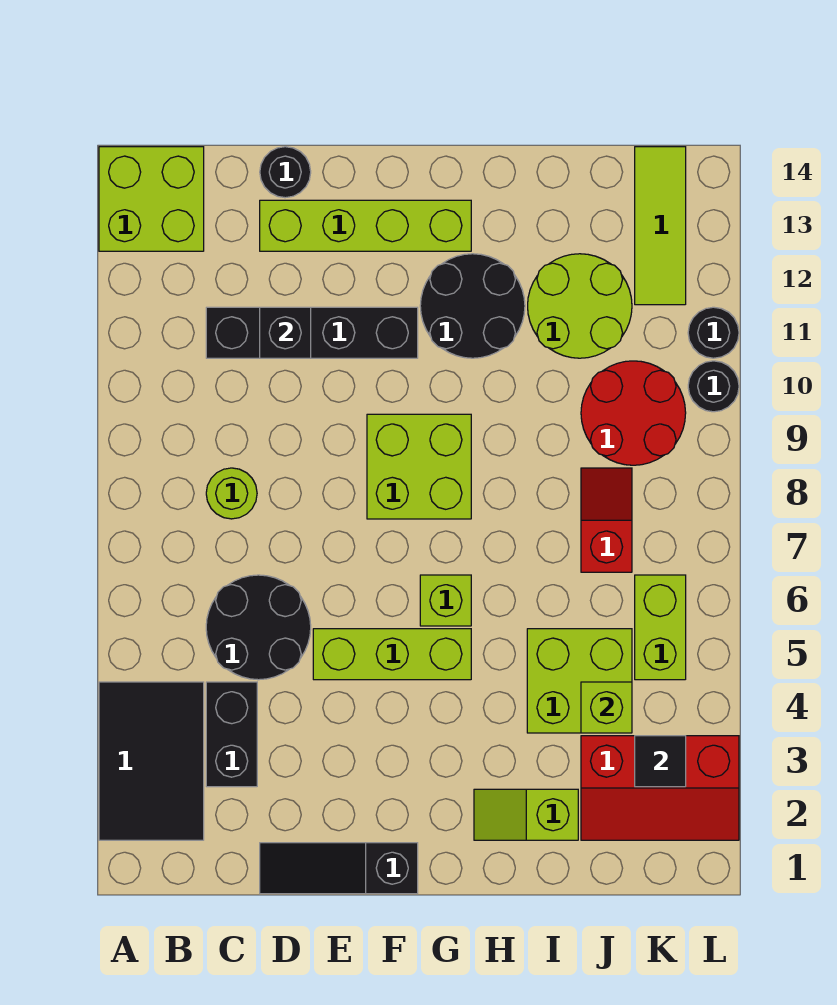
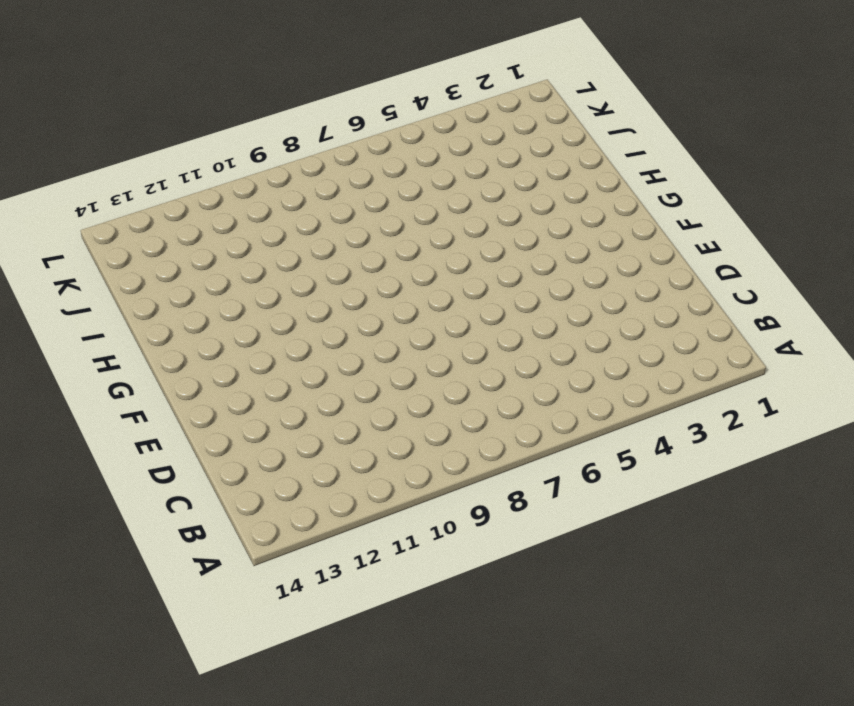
none -> black tile A2:B4 level 1
none -> lime brick A13:B14 level 1
none -> black brick C3:C4 level 1

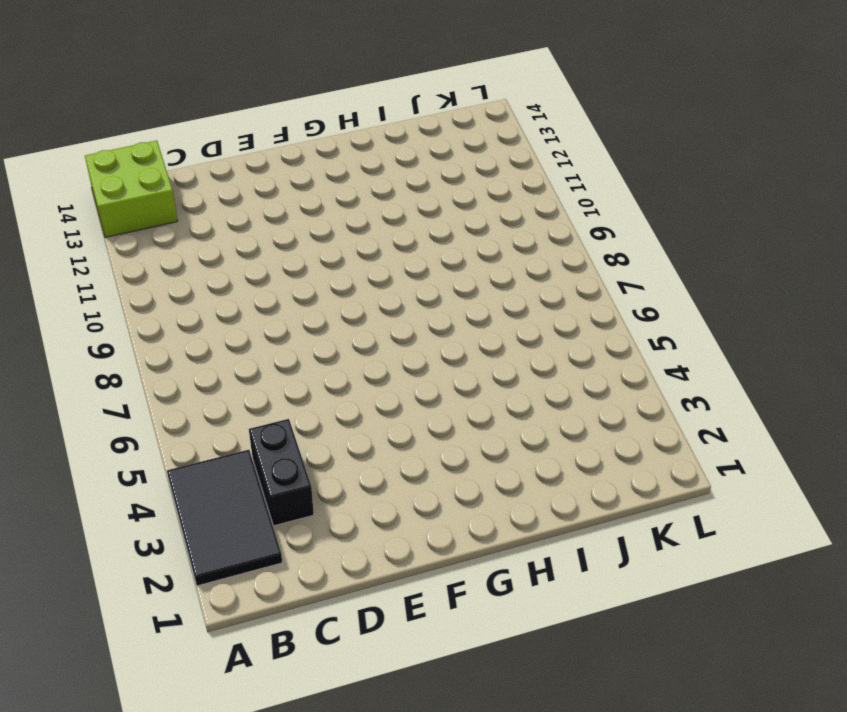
none -> black round brick C5:D6 level 1
none -> lime round brick C8 level 1
none -> black brick C11:F11 level 1

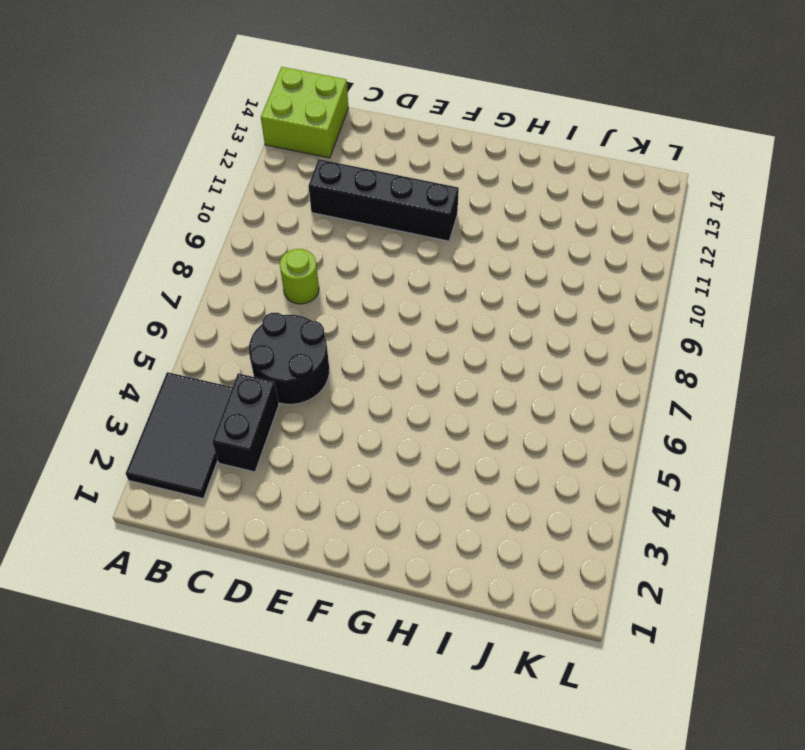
none -> black slope D1:F1 level 1 top F
none -> lime brick D13:G13 level 1
none -> black round brick D14 level 1

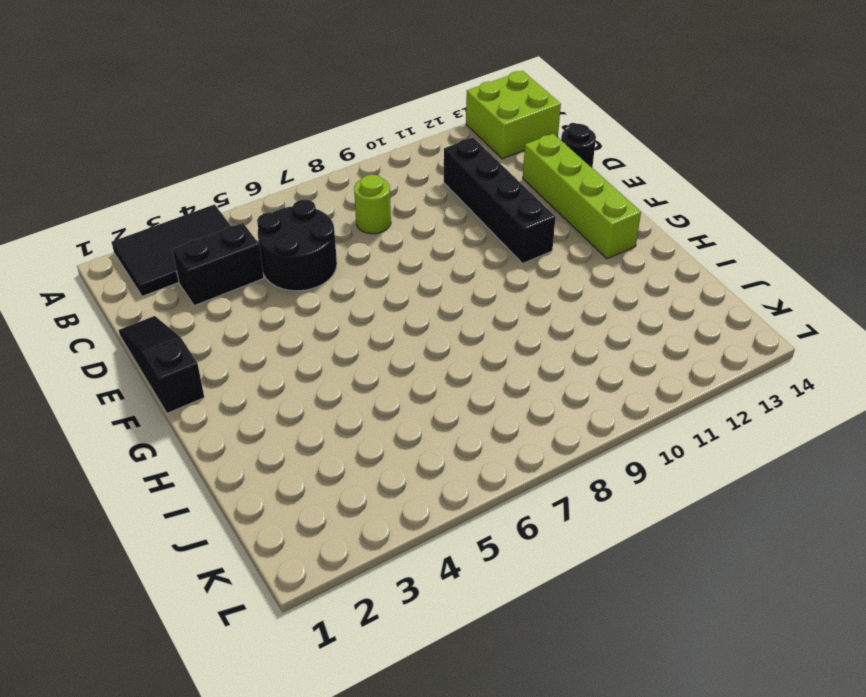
none -> lime brick E5:G5 level 1
none -> lime brick F8:G9 level 1
none -> lime brick G6 level 1

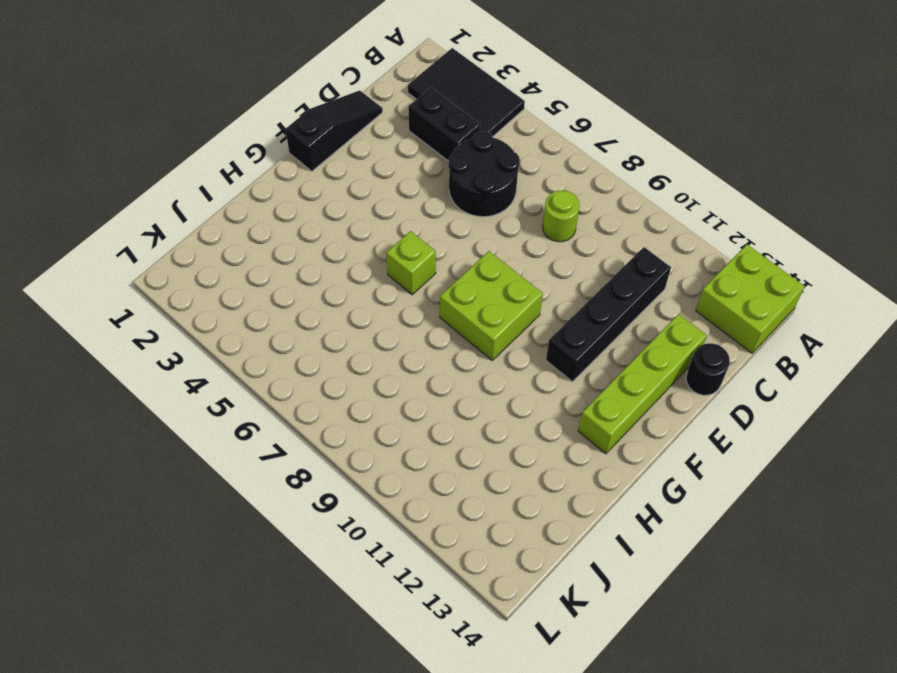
none -> lime brick E5:G5 level 1
none -> black round brick G11:H12 level 1
none -> lime slope H2:I2 level 1 top I

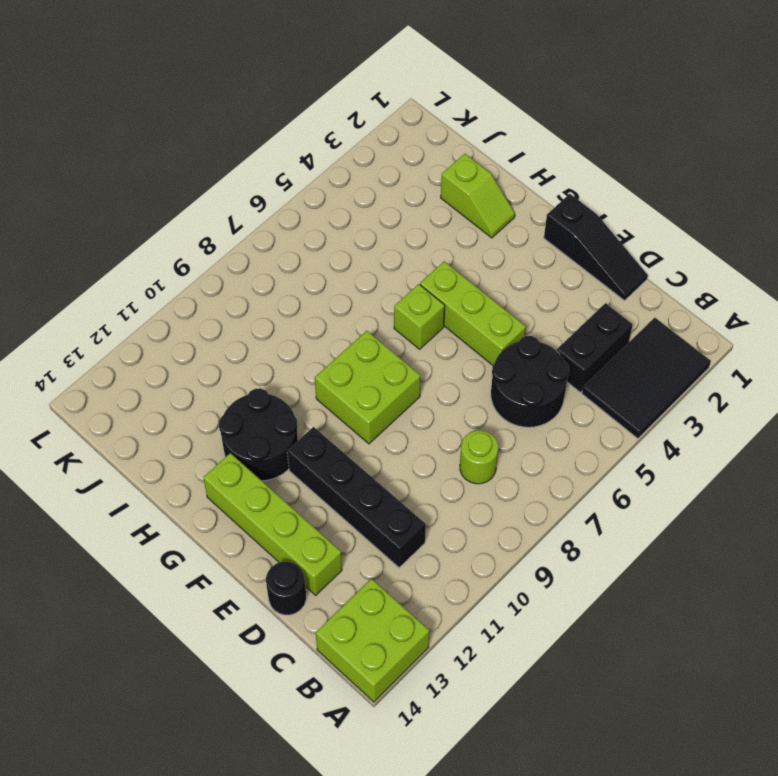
none -> lime brick I4:J5 level 1
none -> lime round brick I11:J12 level 1
none -> red slope J2:L3 level 1 top 3

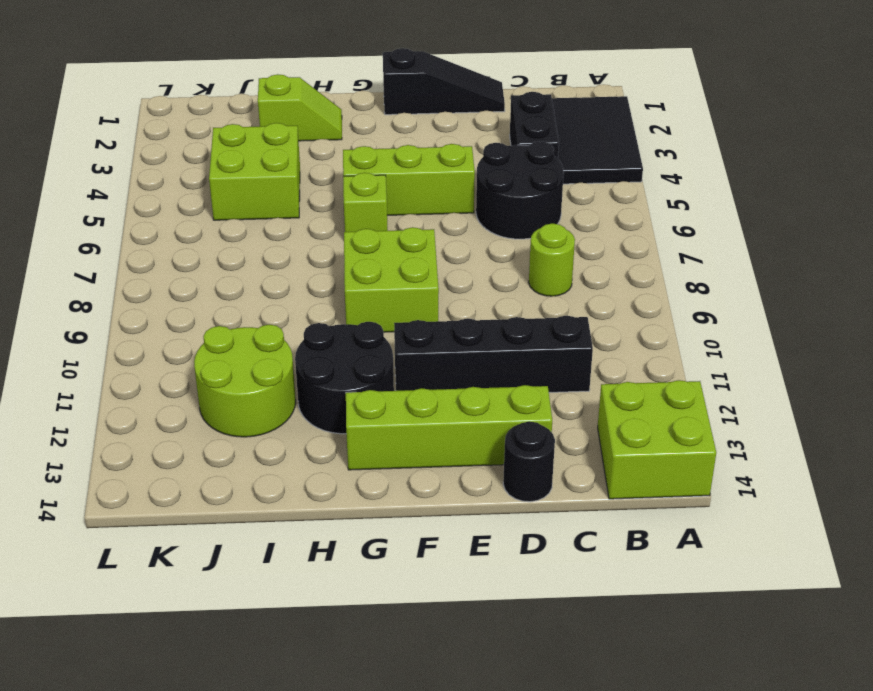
none -> red slope J2:L3 level 1 top 3
none -> red slope J7:J8 level 1 top 7
none -> red round brick J9:K10 level 1

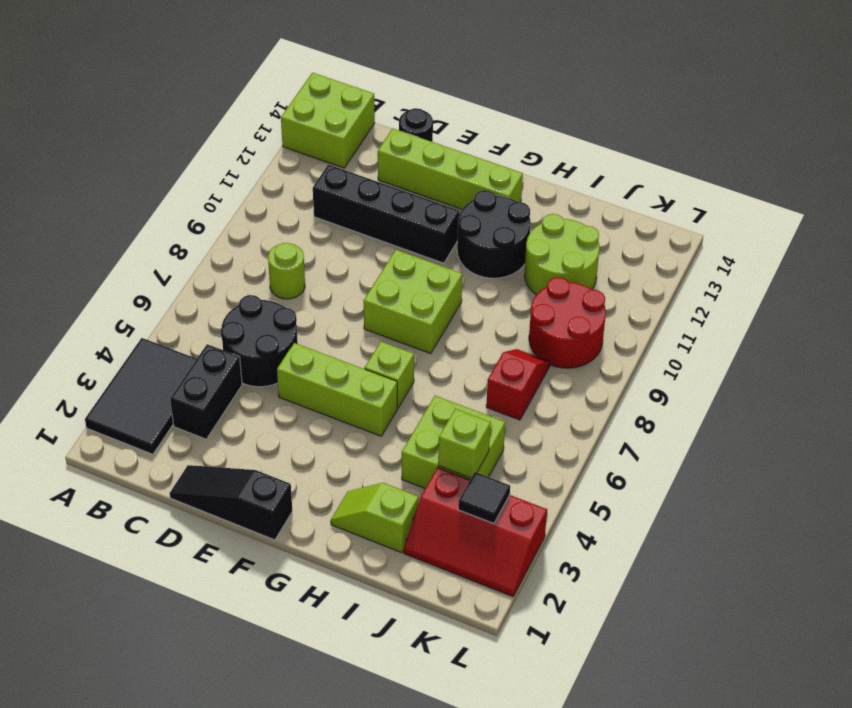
none -> lime brick K5:K6 level 1
none -> lime tile K12:K14 level 1
none -> black round brick L10 level 1

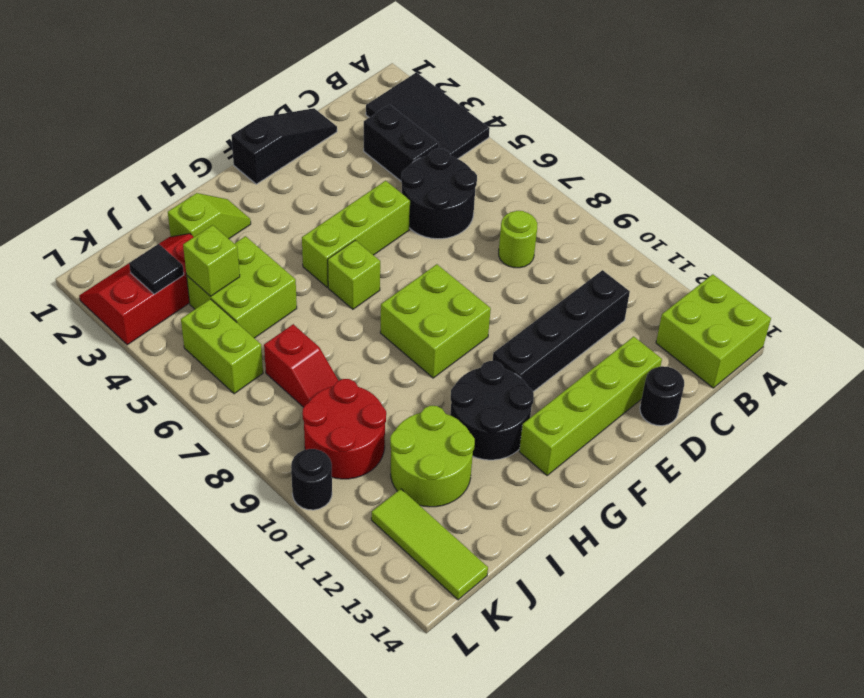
none -> black round brick L11 level 1
none -> black brick D11 level 2

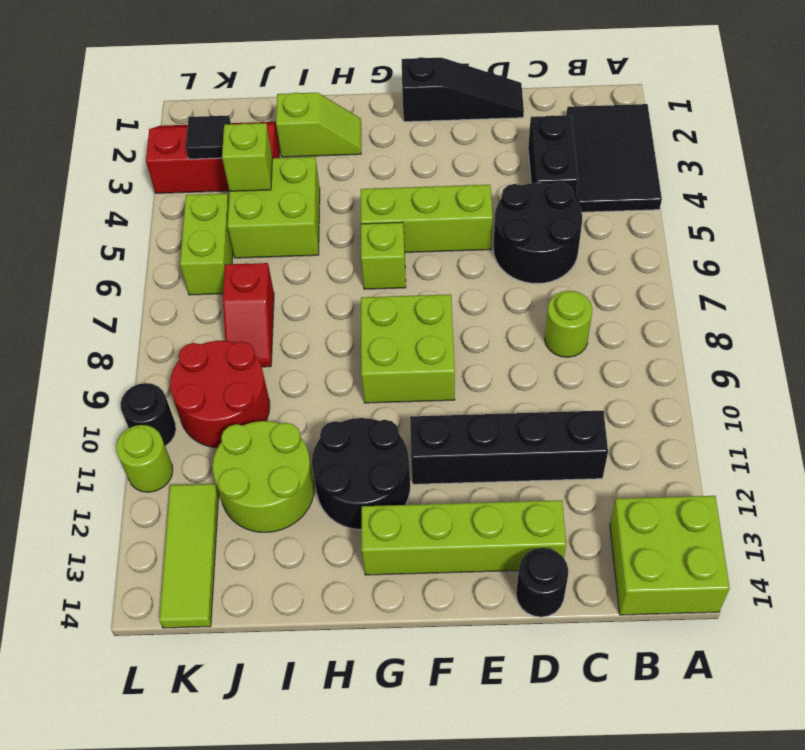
lime round brick L11 level 1 -> black round brick L11 level 1
none -> black brick D11 level 2

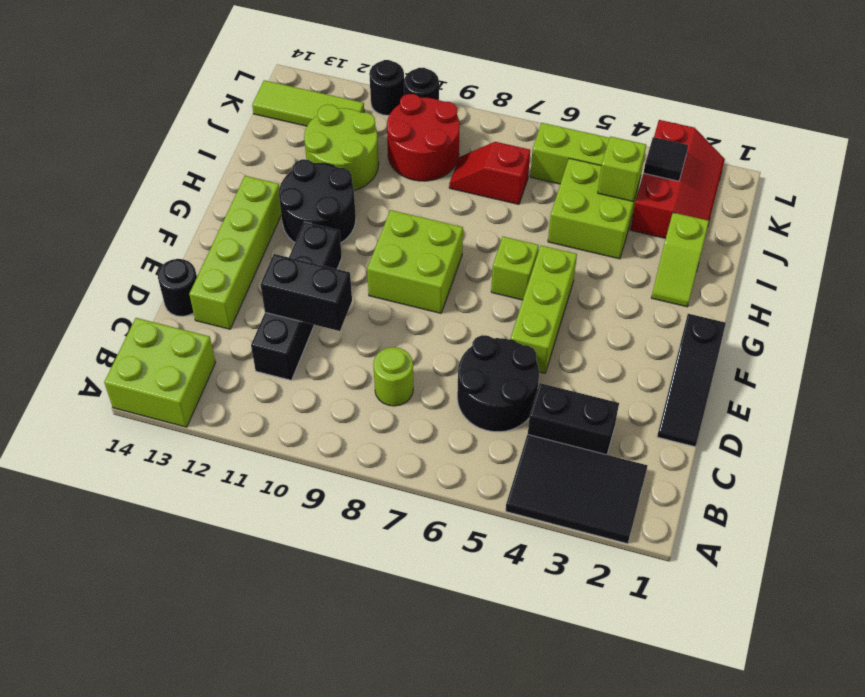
black brick D10:D11 level 2 -> black brick D11 level 2

